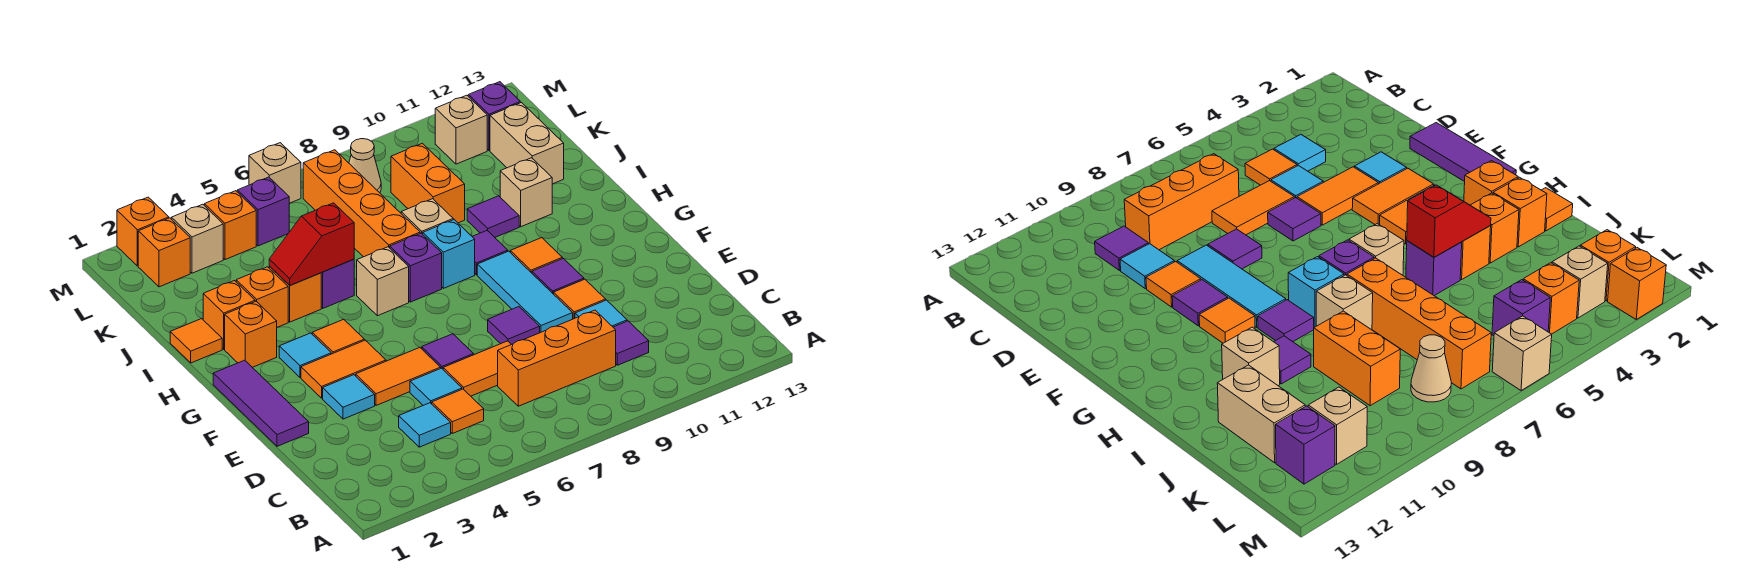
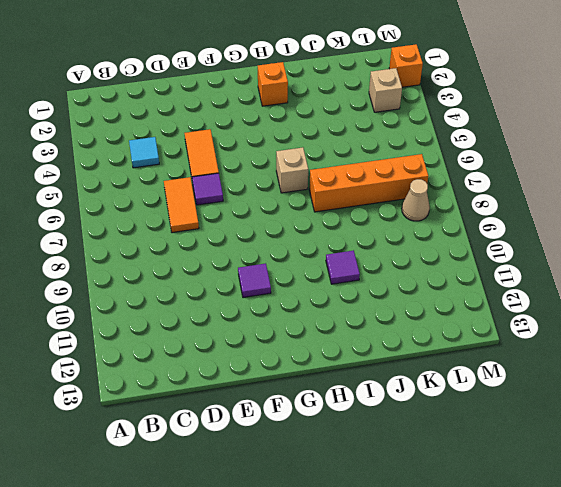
none -> orange tile C5 level 1
none -> orange brick C7:C9 level 1
none -> purple tile C10 level 1
none -> cyan tile D5 level 1

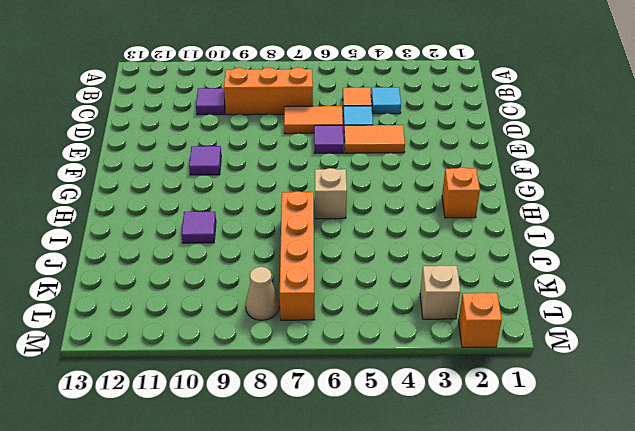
none -> cyan tile D10 level 1
none -> purple tile E1:G1 level 1
none -> cyan tile E3 level 1
none -> purple tile E8 level 1

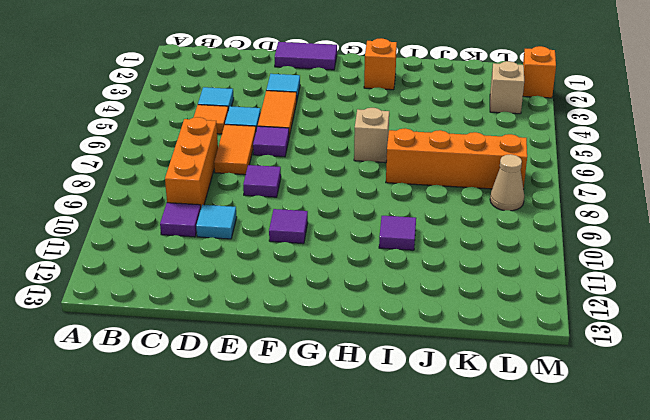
purple tile E1:F1 level 1 -> purple tile E1:G1 level 1
none -> cyan tile E9:G9 level 1
none -> orange tile E10 level 1
none -> orange tile F3:F4 level 1
none -> cyan tile G3 level 1

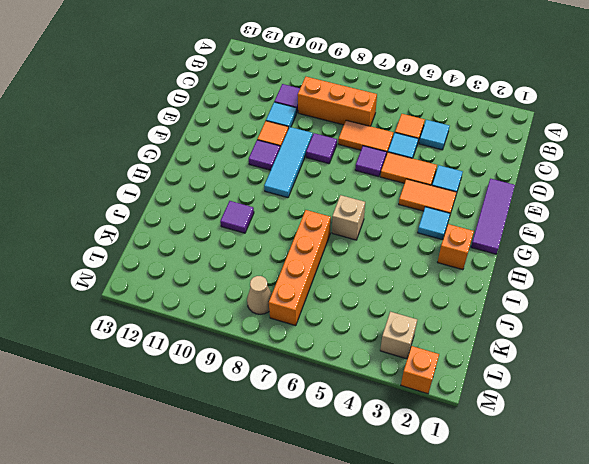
none -> orange tile G4 level 1
none -> orange tile G10 level 1
none -> purple brick H7 level 1
none -> cyan brick H8 level 1

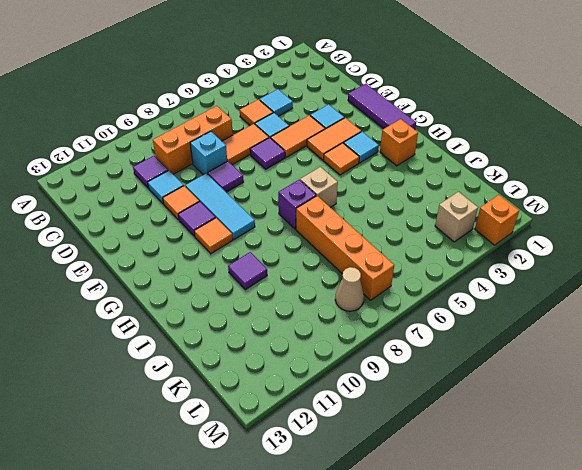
cyan brick D8 level 1 -> cyan brick H8 level 1
none -> purple tile H9 level 1
none -> orange tile I1 level 1
none -> orange brick I2 level 1
none -> orange brick I3 level 1

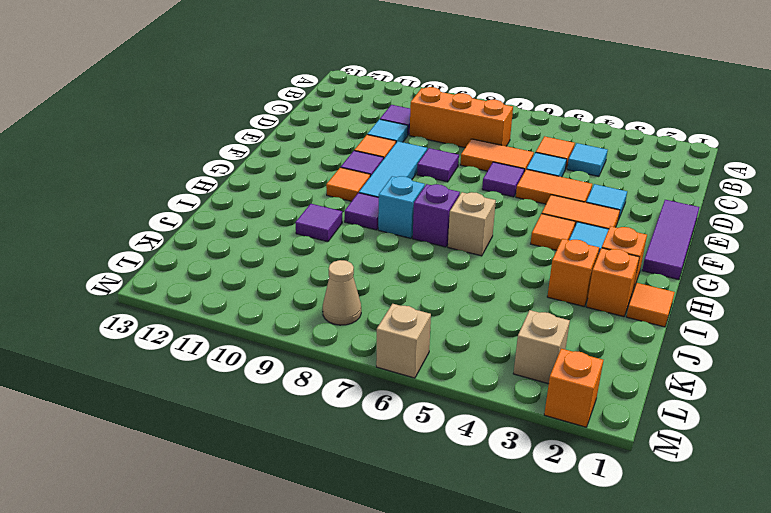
none -> orange brick I4 level 1
none -> purple brick I5 level 1
none -> orange brick I7:L7 level 1
none -> tan brick I8 level 1

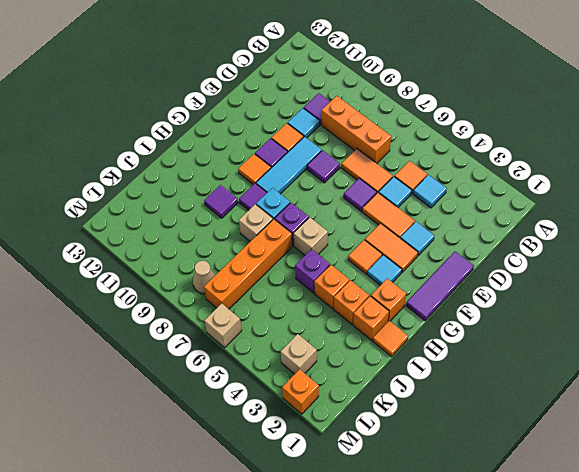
none -> tan brick I11 level 1
none -> orange brick J9:K9 level 1
none -> tan brick J12:K12 level 1
none -> orange brick L2 level 1

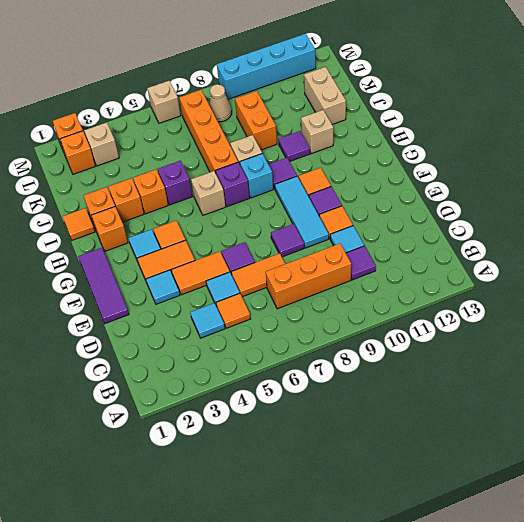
cyan brick M9:M12 level 1 -> none
none -> orange brick L4 level 1
none -> purple brick L5 level 1
none -> tan brick L11 level 1
none -> purple brick L12 level 1

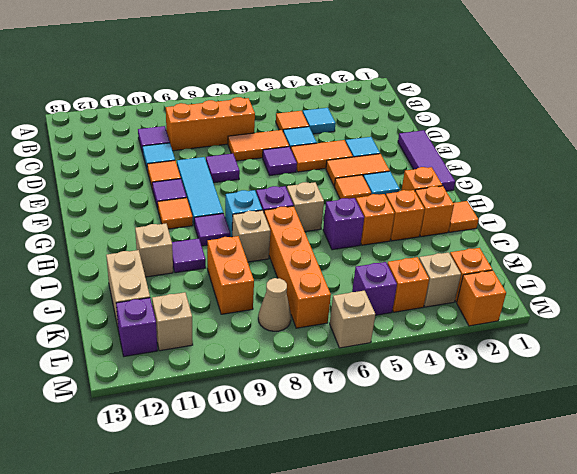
none -> red slope I4:I5 level 2 top 5

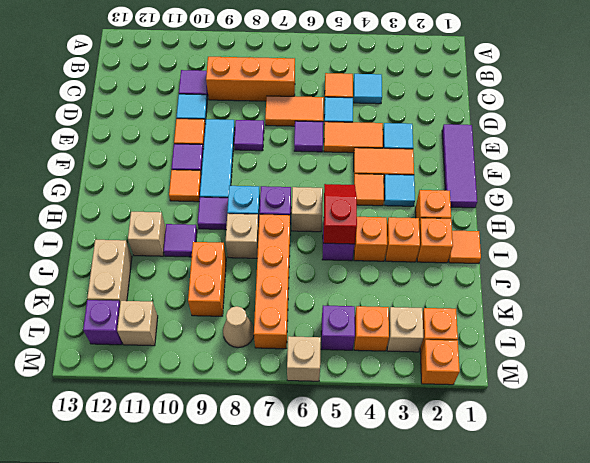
red slope H5:I5 level 2 top I -> red slope I4:I5 level 2 top 5

